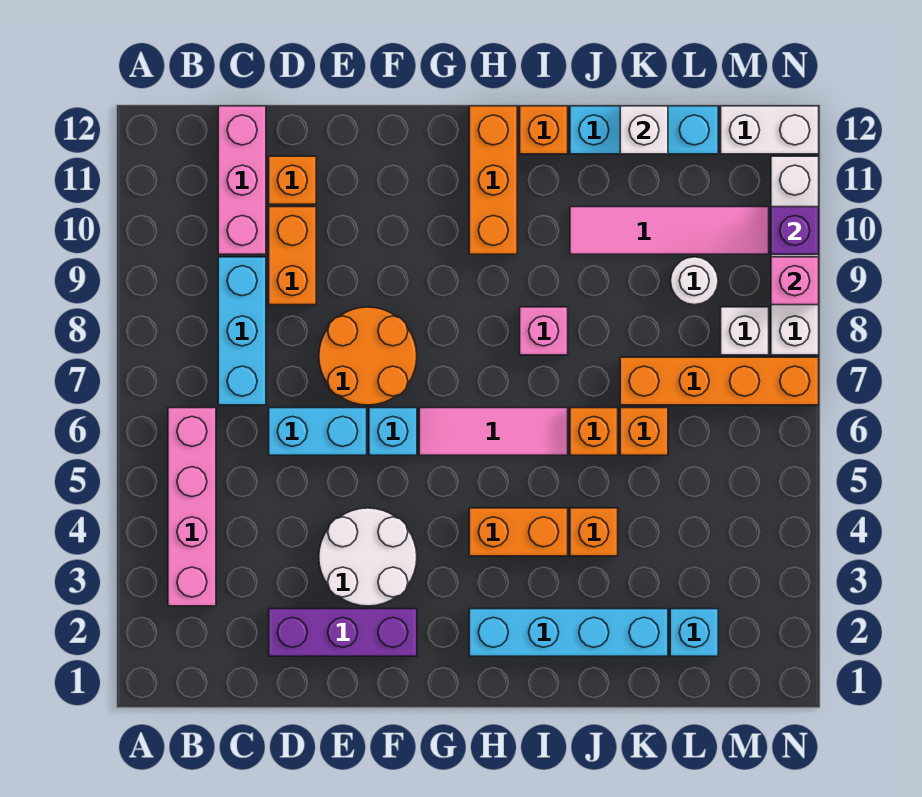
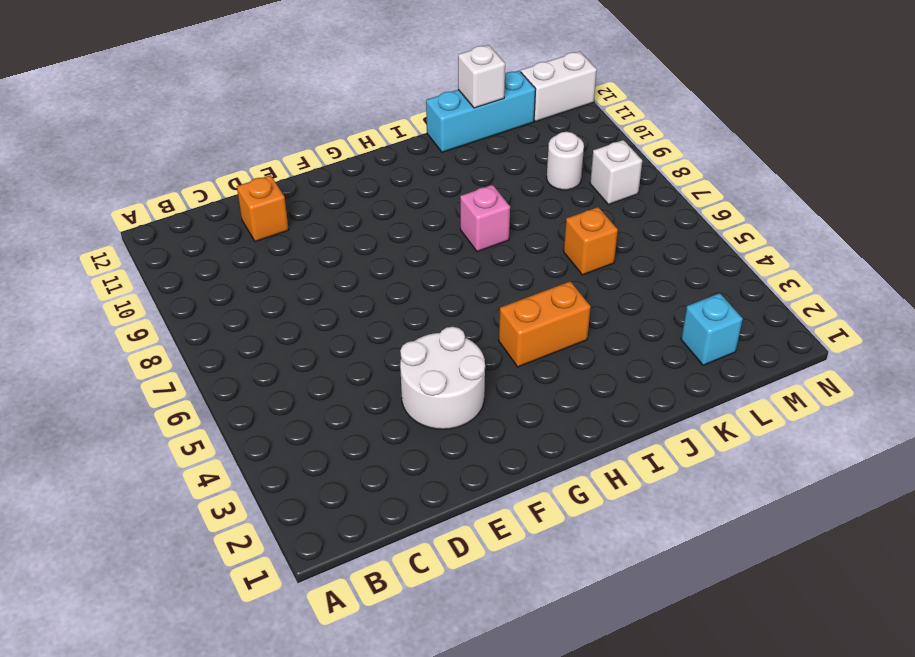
none -> pink brick B3:B6 level 1
none -> cyan brick C7:C9 level 1
none -> pink brick C10:C12 level 1
none -> purple brick D2:F2 level 1

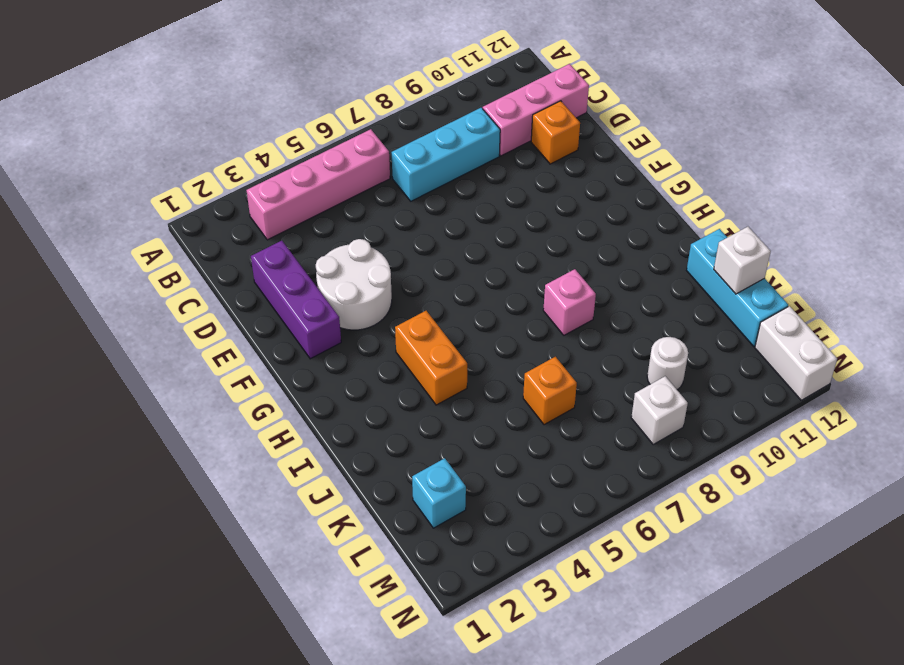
none -> cyan brick D6:E6 level 1
none -> orange brick D9:D10 level 1
none -> orange round brick E7:F8 level 1
none -> cyan brick F6 level 1

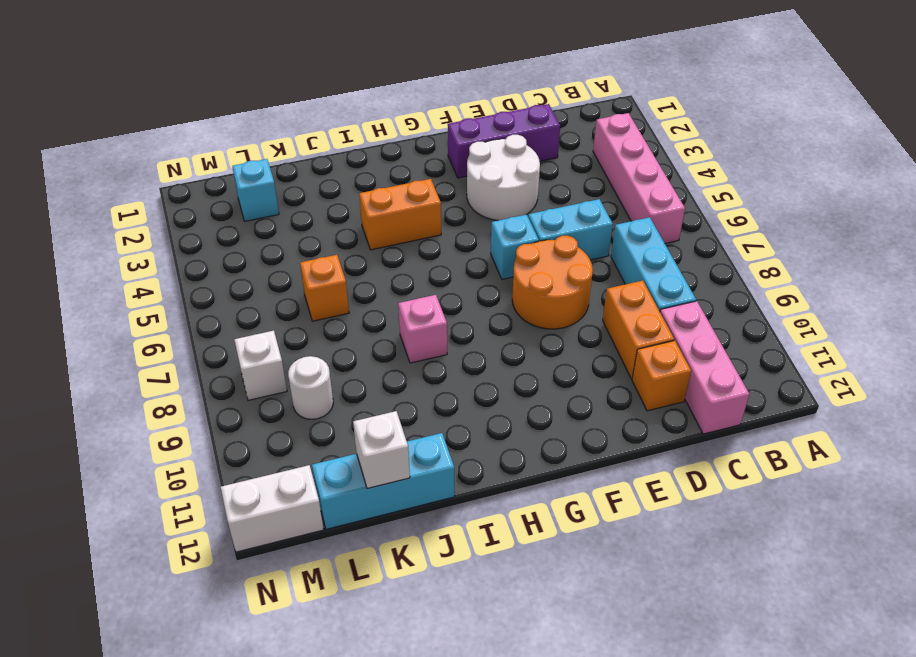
none -> pink tile G6:I6 level 1
none -> cyan brick H2:K2 level 1
none -> orange brick H10:H12 level 1
none -> orange brick I12 level 1

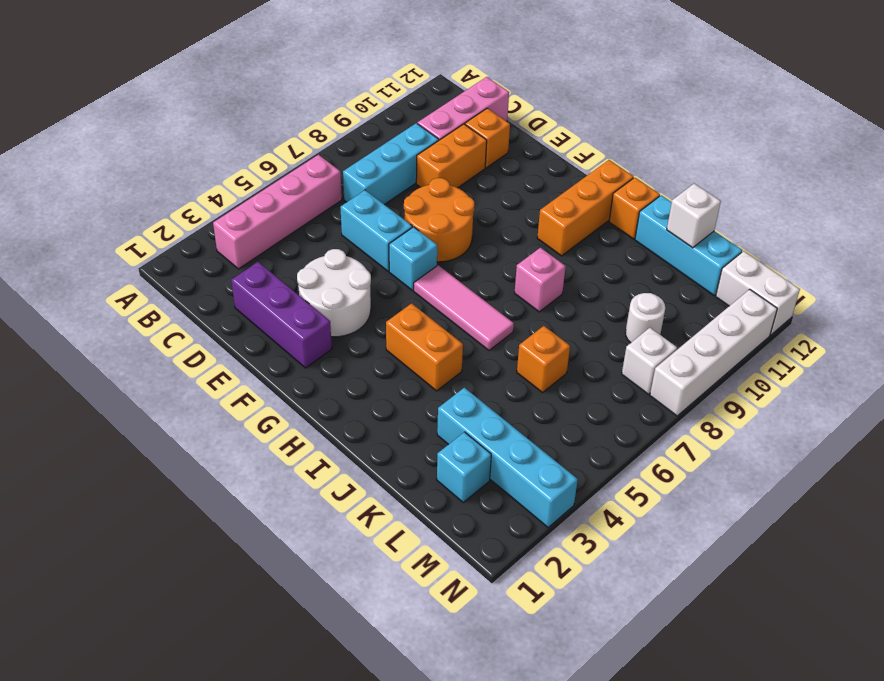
cyan brick K3:N3 level 1 -> cyan brick H2:K2 level 1
none -> orange brick J4 level 1
none -> orange brick J6 level 1
none -> pink tile J10:M10 level 1
none -> orange brick K7:N7 level 1

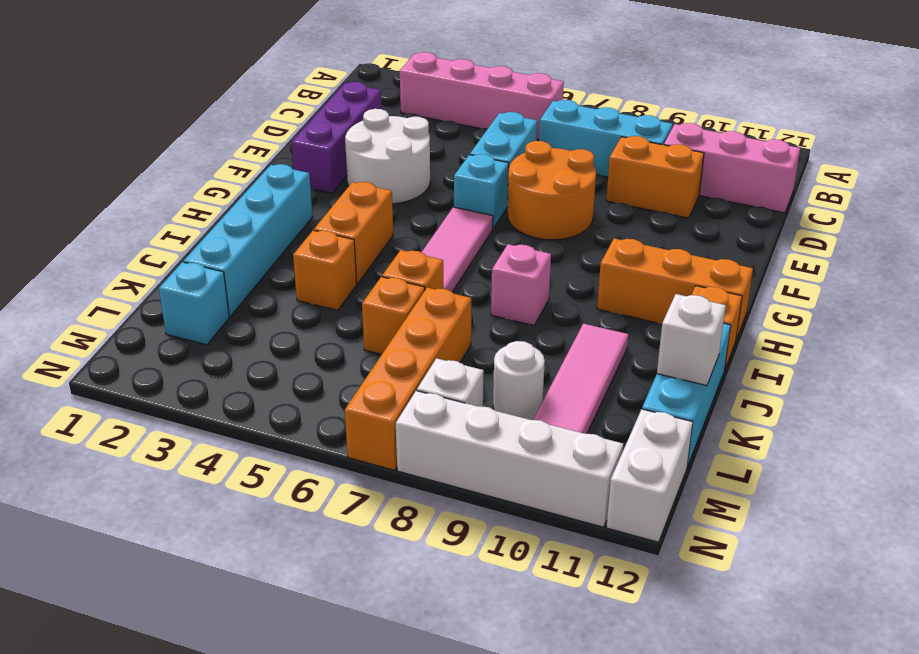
none -> orange brick D11 level 1
none -> pink brick N9 level 2
none -> purple brick N10 level 2

